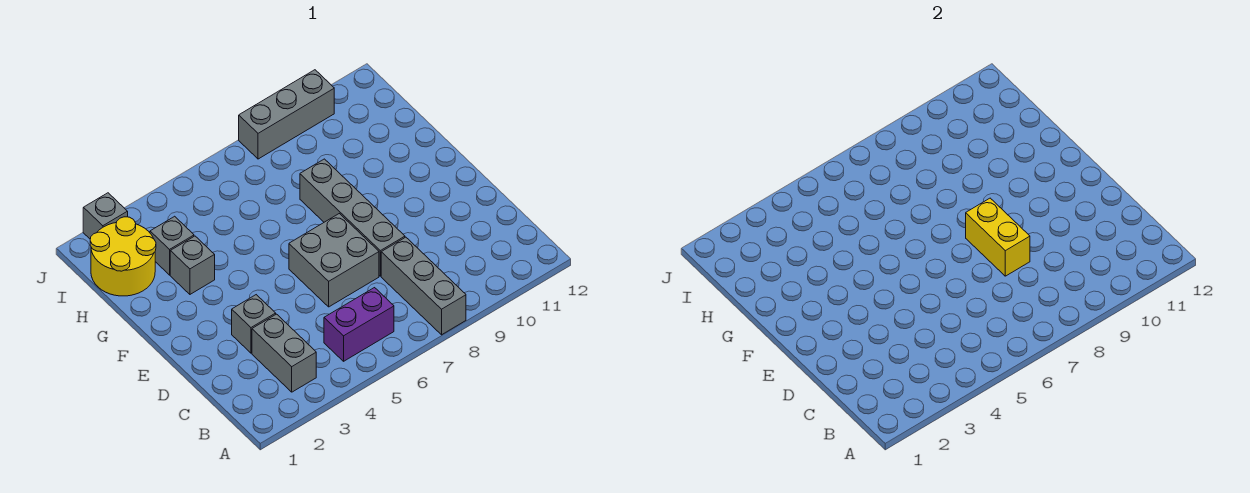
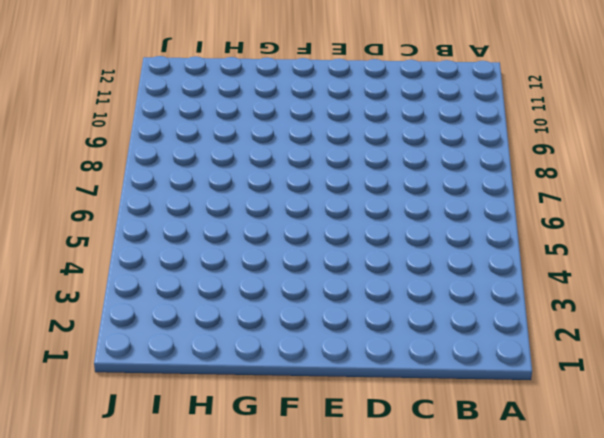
none -> grey brick A8:C8 level 1
none -> grey brick B3:C3 level 1
none -> purple brick B5:B6 level 1

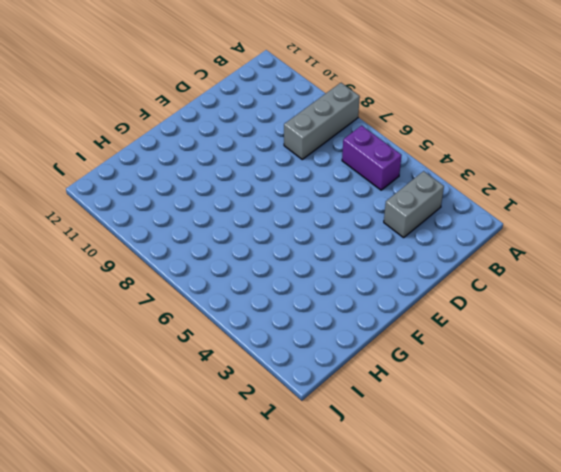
none -> grey brick D3 level 1
none -> grey brick D6:E7 level 1
none -> grey brick D8:G8 level 1

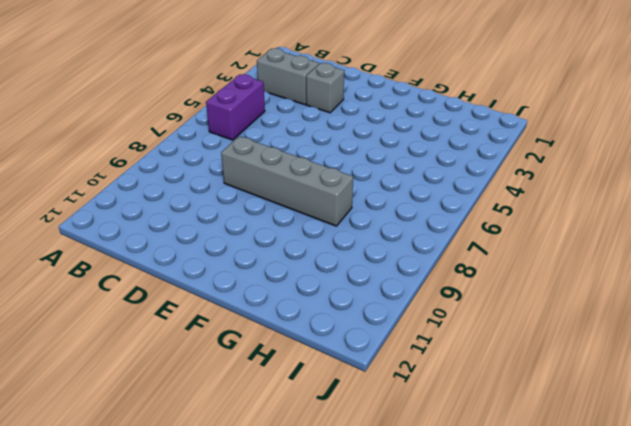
none -> grey brick A8:C8 level 1
none -> grey brick D6:E7 level 1
none -> grey brick G3 level 1

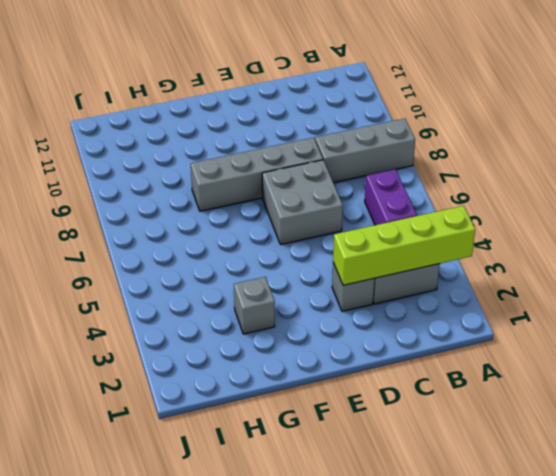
lime brick A3:D3 level 2 -> none
none -> yellow round brick H1:I2 level 1
none -> grey brick H3 level 1
none -> grey brick J2 level 1

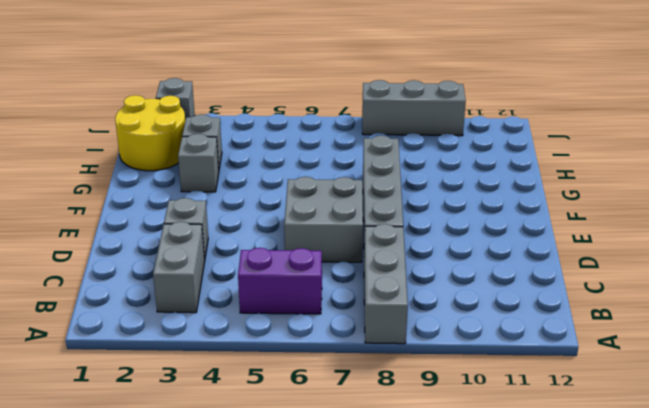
none -> yellow brick D8:E8 level 2

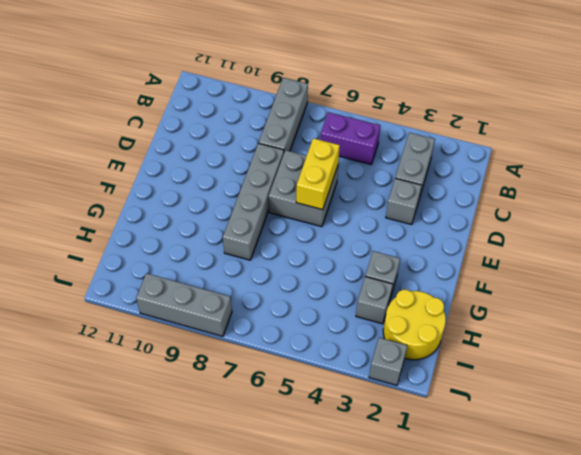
yellow brick D6:E6 level 2 -> yellow brick D8:E8 level 2

